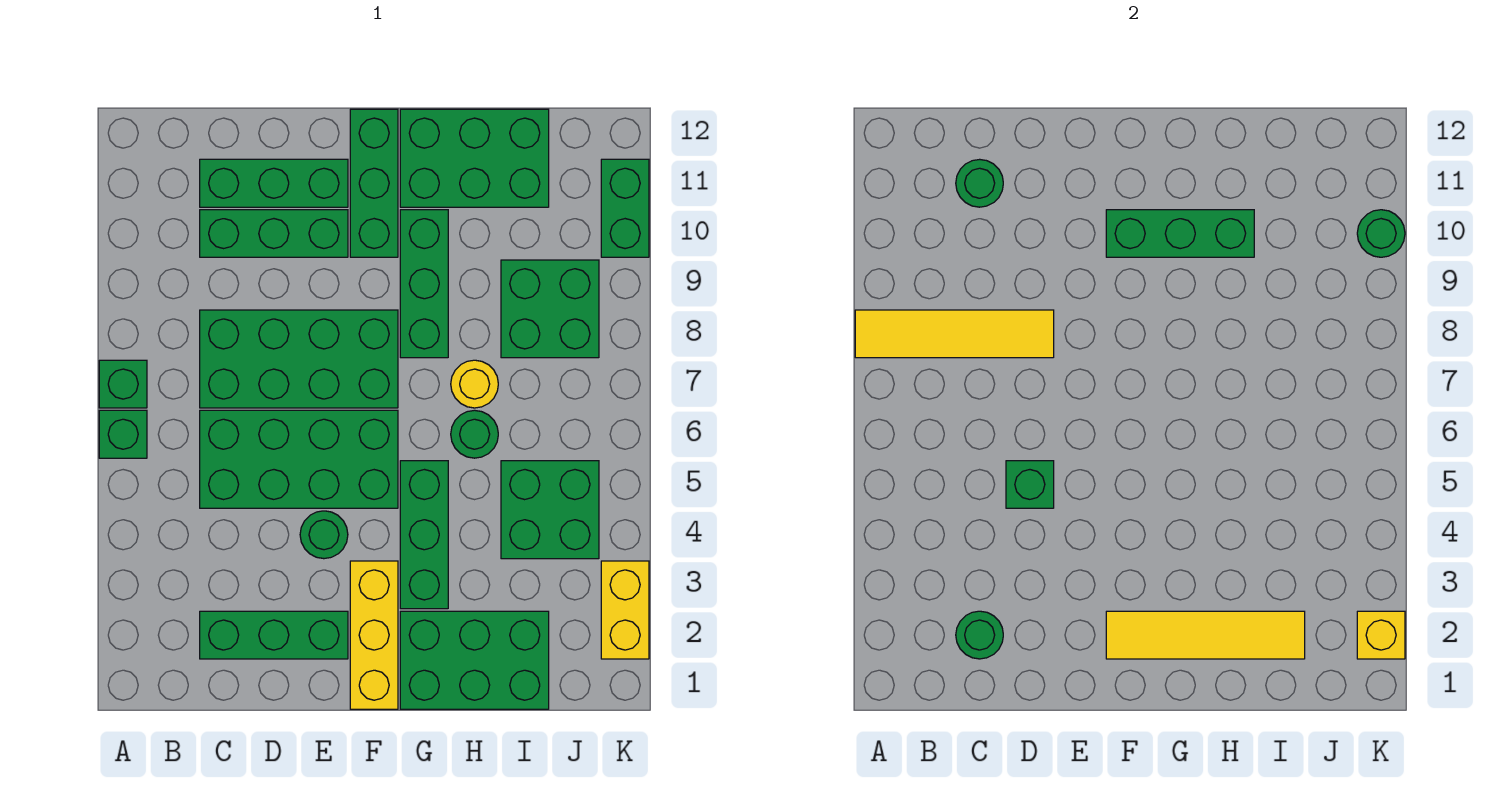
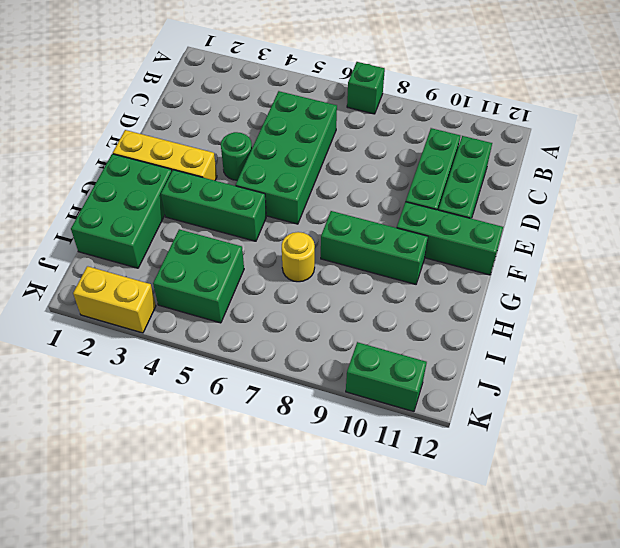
none -> green brick A6 level 1
none -> green brick C2:E2 level 1
none -> green brick C7:F8 level 1

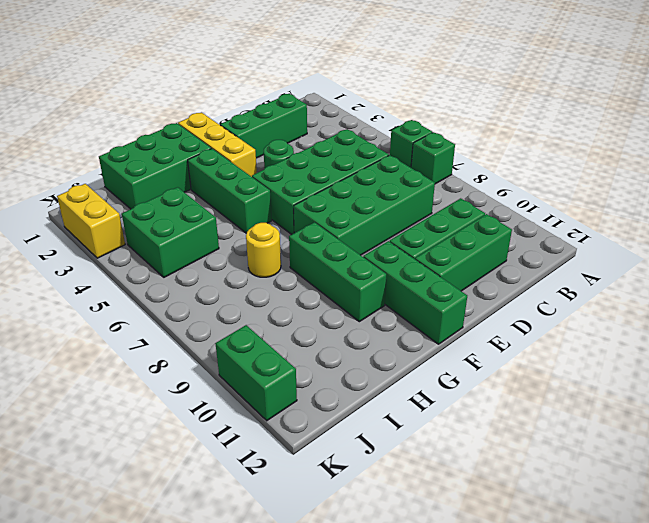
none -> green brick G11:I12 level 1
none -> green round brick H6 level 1
none -> green brick I8:J9 level 1

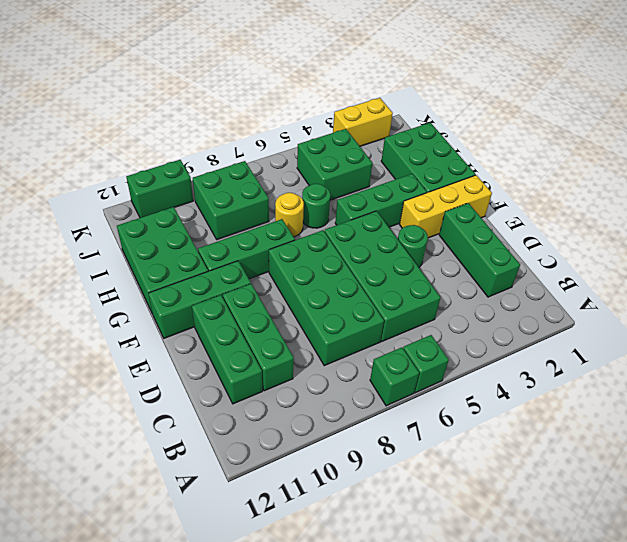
none -> yellow tile A8:D8 level 2
none -> green round brick C2 level 2
none -> green round brick C11 level 2

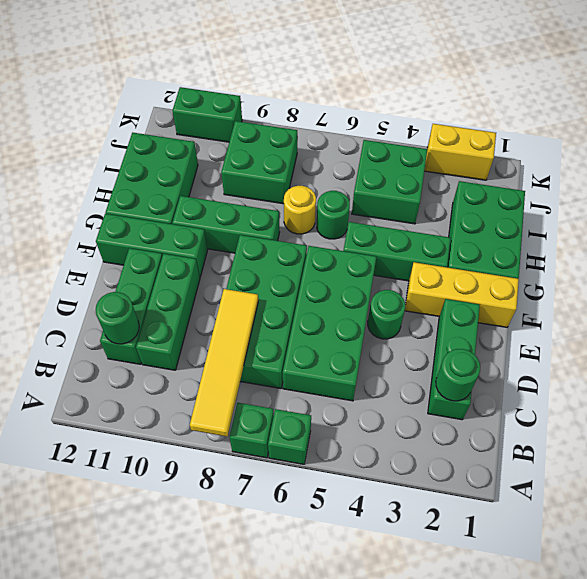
none -> green brick D5 level 2
none -> yellow tile F2:I2 level 2
none -> green brick F10:H10 level 2

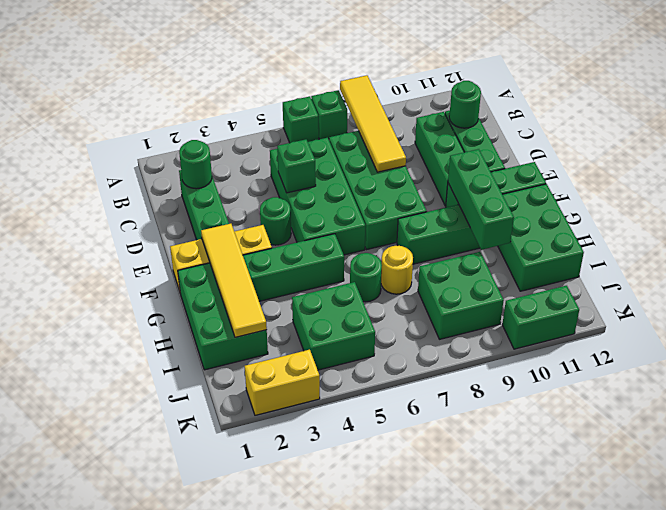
none -> yellow brick K2 level 2
none -> green round brick K10 level 2

